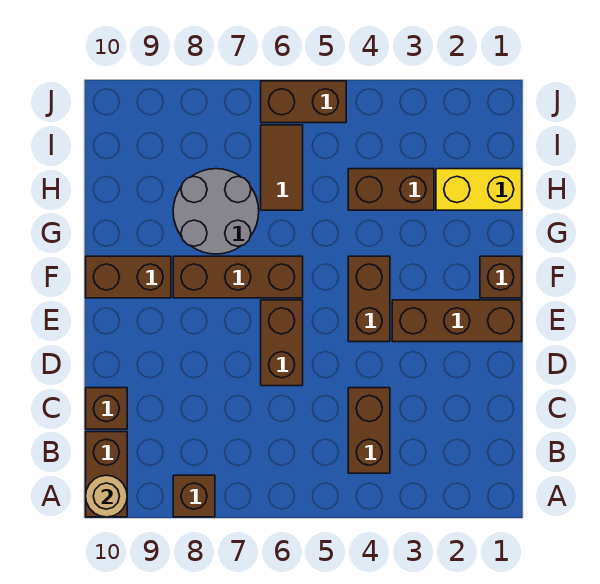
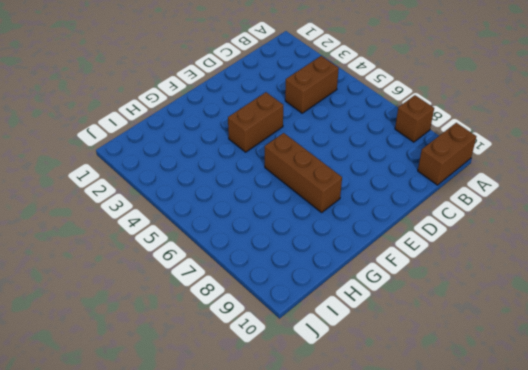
none -> brown brick C10 level 1
none -> brown brick D6:E6 level 1
none -> brown brick E1:E3 level 1

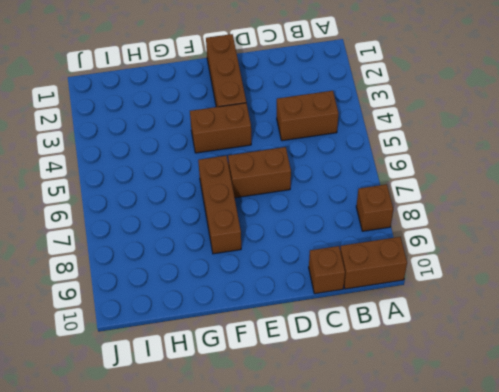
none -> brown brick F1 level 1
none -> brown brick F9:F10 level 1
none -> grey round brick G7:H8 level 1

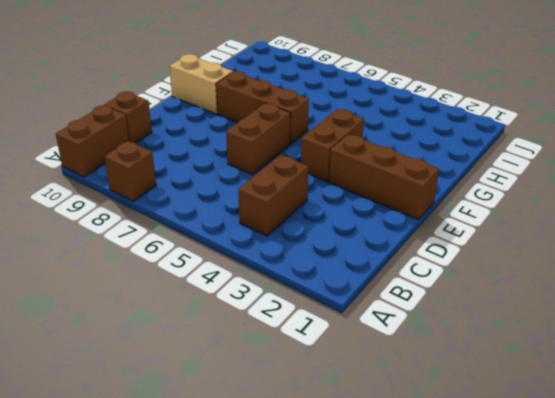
tan brick F9:F10 level 1 -> brown brick F9:F10 level 1
none -> brown brick F1 level 1
none -> grey round brick G7:H8 level 1
none -> yellow brick H1:H2 level 1

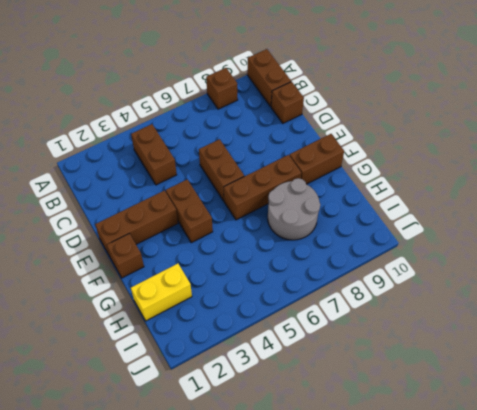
none -> brown brick H3:H4 level 1
none -> brown tile H6:I6 level 1
none -> brown brick J5:J6 level 1

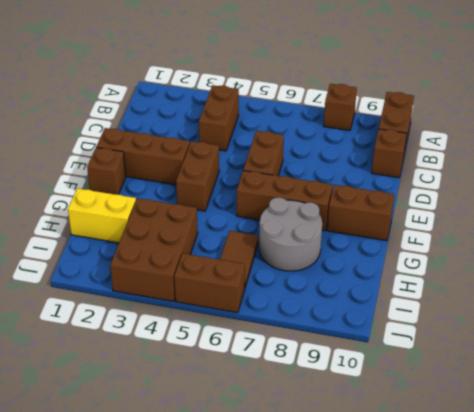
brown brick H3:J4 level 1 -> brown brick H3:H4 level 1
none -> tan round brick A10 level 2

